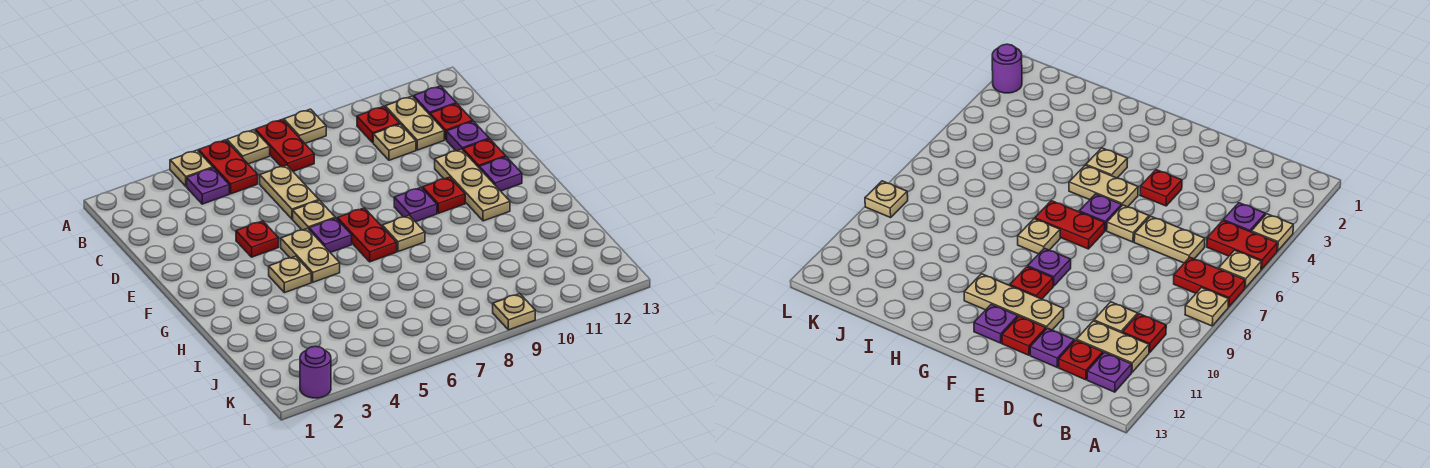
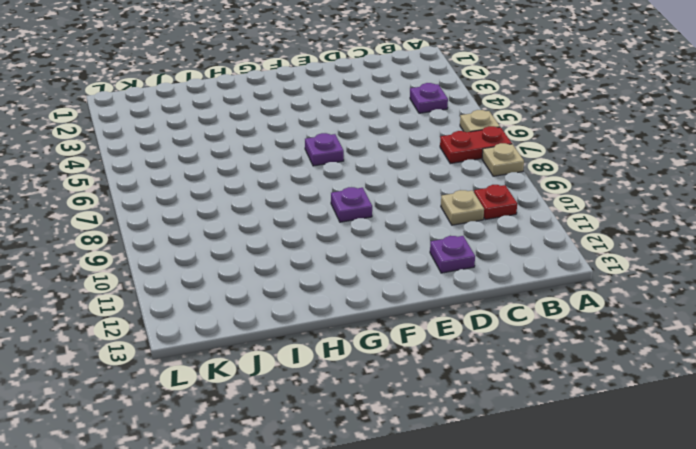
none -> tan plate A4 level 1
none -> red plate A5:B5 level 1
none -> tan plate B11:C11 level 1

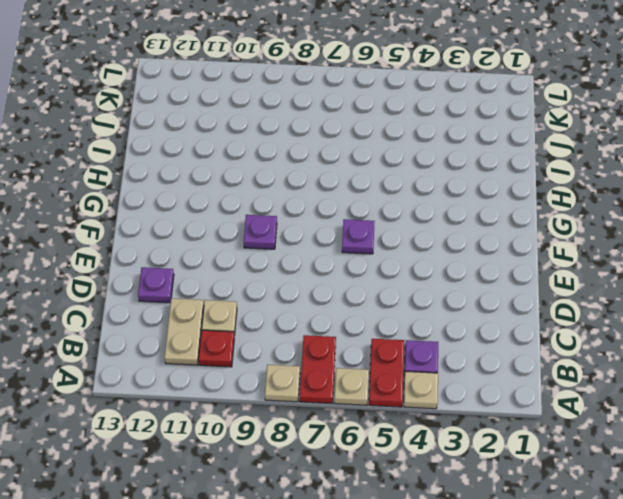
none -> purple plate B12 level 1
none -> tan plate C6:D6 level 1
none -> red plate C12 level 1

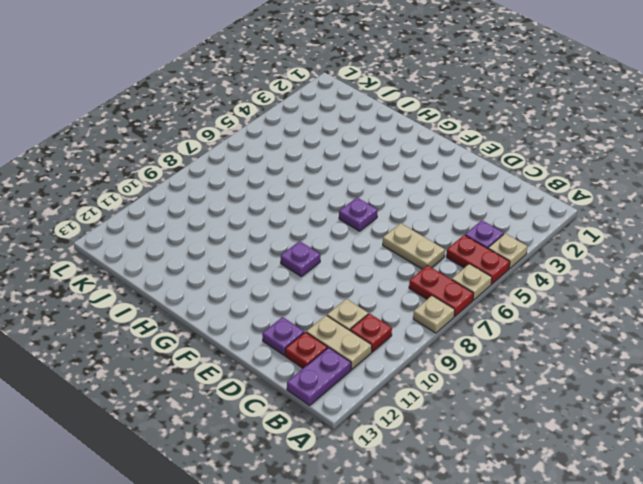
purple plate B12:B13 level 1 -> purple plate B12 level 1
none -> red plate E4 level 1
none -> tan plate E6 level 1
none -> tan plate E11:G11 level 1

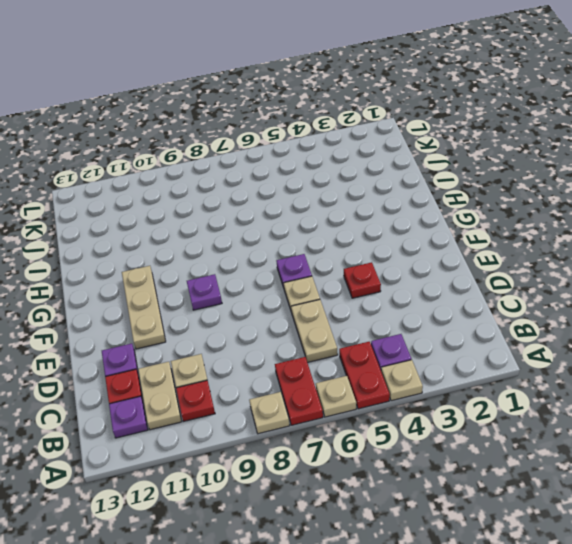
none -> red plate E12 level 1
none -> tan plate F5:G5 level 1
none -> red plate F7:G7 level 1

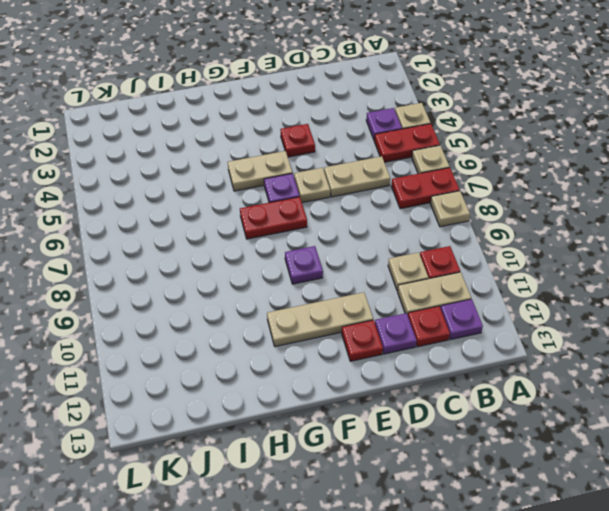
none -> red plate F10 level 1
none -> purple plate F12 level 1
none -> tan plate G4 level 1

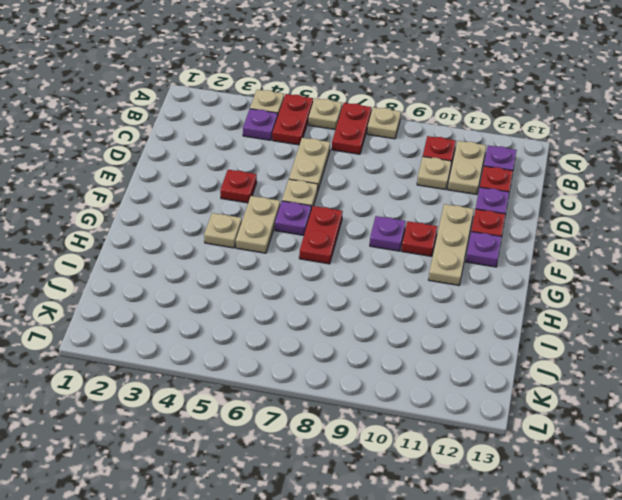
none -> tan plate G8 level 1
none -> purple round brick L2 level 1
none -> tan plate L9 level 1

